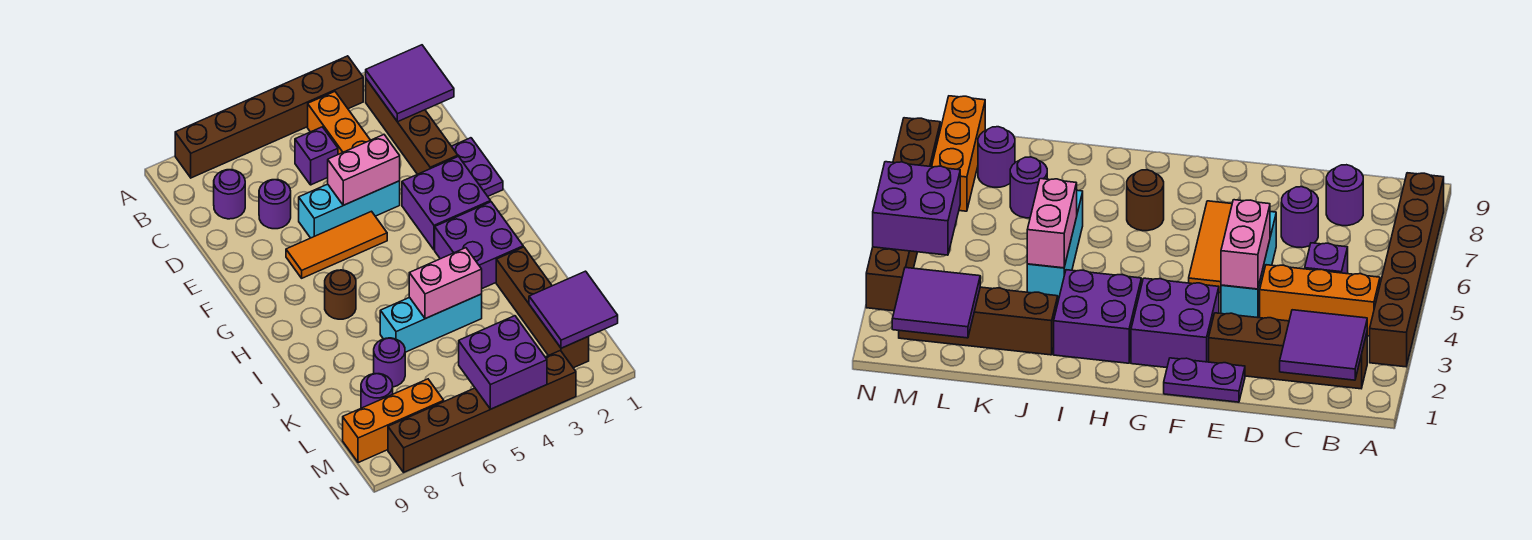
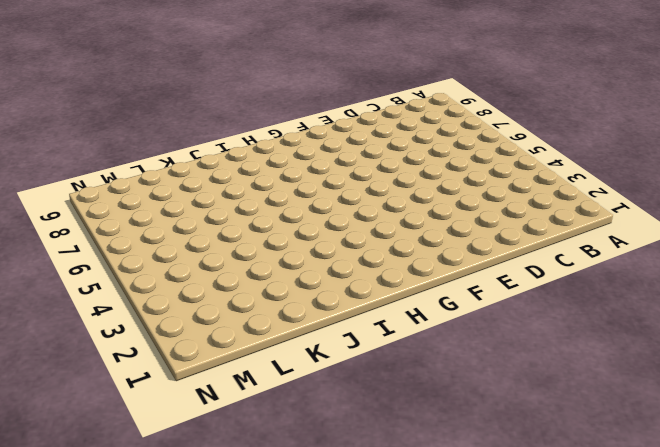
none -> brown brick A3:A8 level 1
none -> brown brick B2:E2 level 1
none -> orange brick B4:D4 level 1

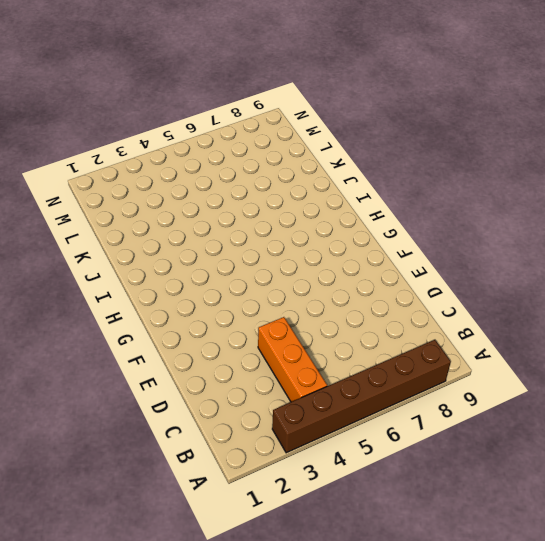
none -> brown brick B2:E2 level 1
none -> purple brick C5 level 1
none -> purple round brick C8 level 1

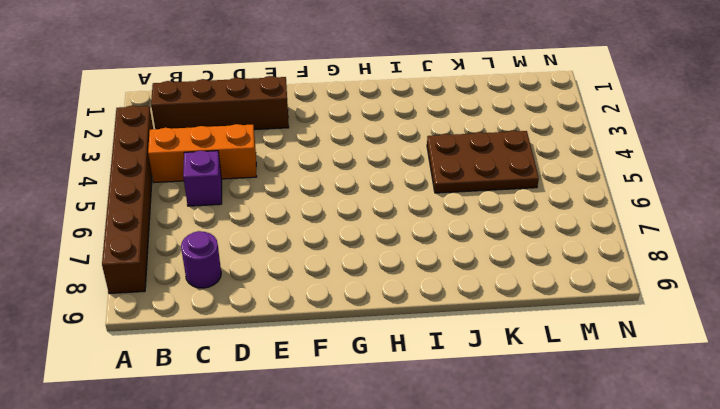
brown plate J4:L5 level 1 -> cyan brick J4:J6 level 1
none -> purple round brick D7 level 1
none -> purple plate E1:F1 level 1
none -> cyan brick E4:E6 level 1

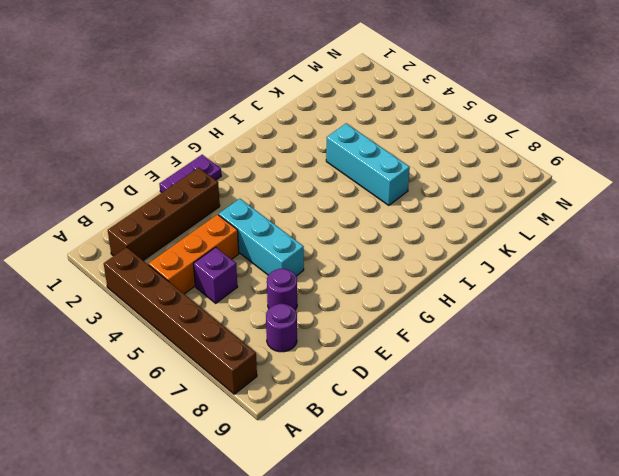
none -> purple brick F2:G3 level 1
none -> orange tile F5:F7 level 1
none -> purple brick H2:I3 level 1

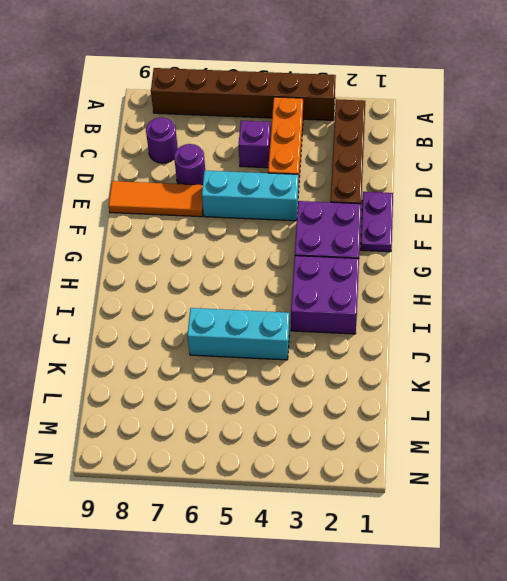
orange tile E7:E9 level 1 -> orange tile F5:F7 level 1
none -> brown round brick H7 level 1
none -> brown brick J2:M2 level 1
none -> purple round brick K7 level 1

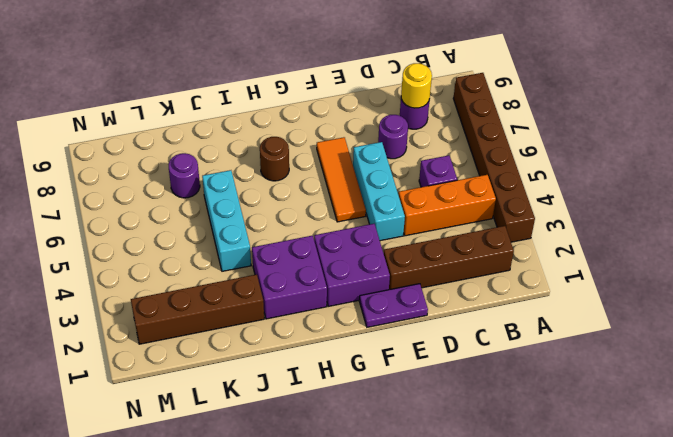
yellow round brick C8 level 2 -> none
none -> purple round brick L8 level 1
none -> orange brick M7:M9 level 1
none -> brown brick N3:N8 level 1

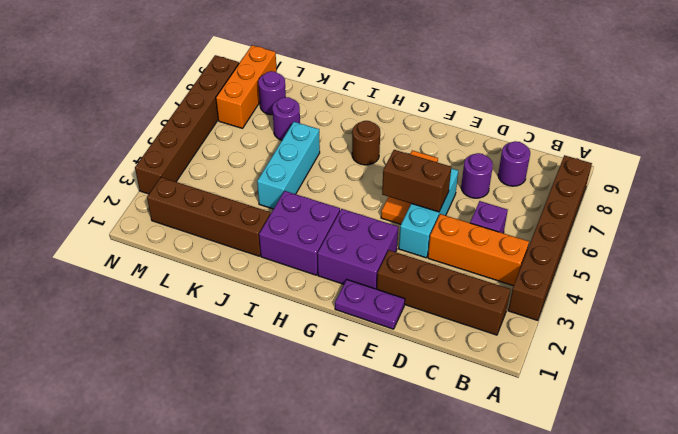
brown brick E5:F5 level 2 -> pink brick E4:E5 level 2
none -> purple tile B1:C2 level 2
none -> pink brick J4:J5 level 2
none -> purple tile L1:M2 level 2

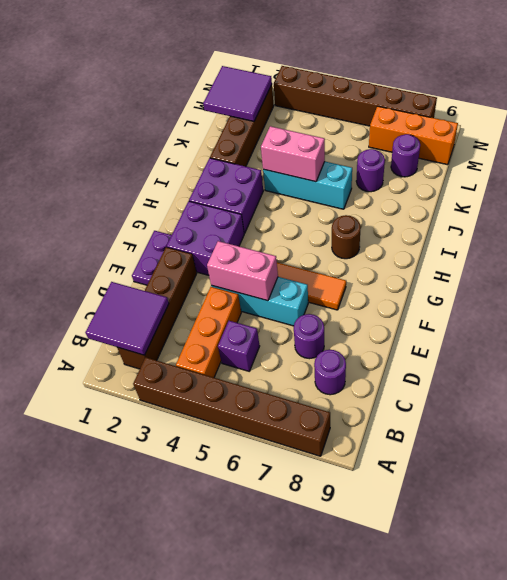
none -> purple brick M4:N5 level 2

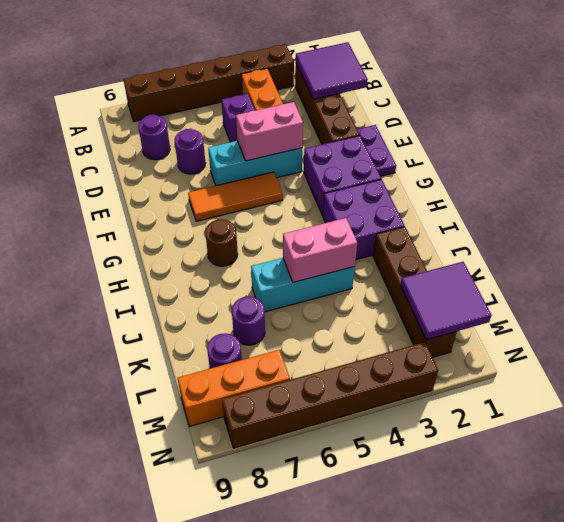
none -> purple brick M4:N5 level 2

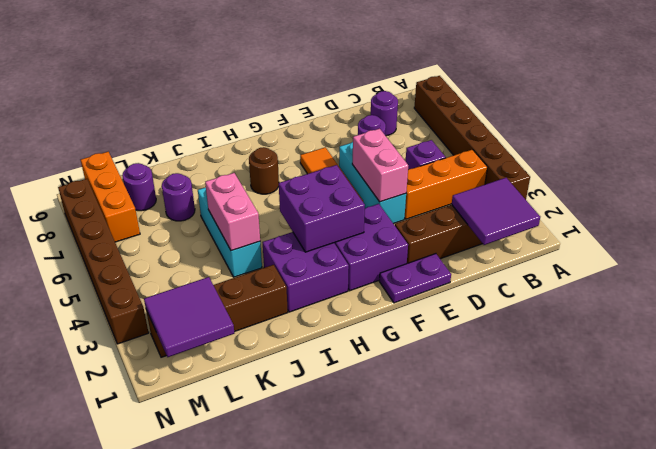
purple brick G3:H4 level 2 -> purple brick M4:N5 level 2

